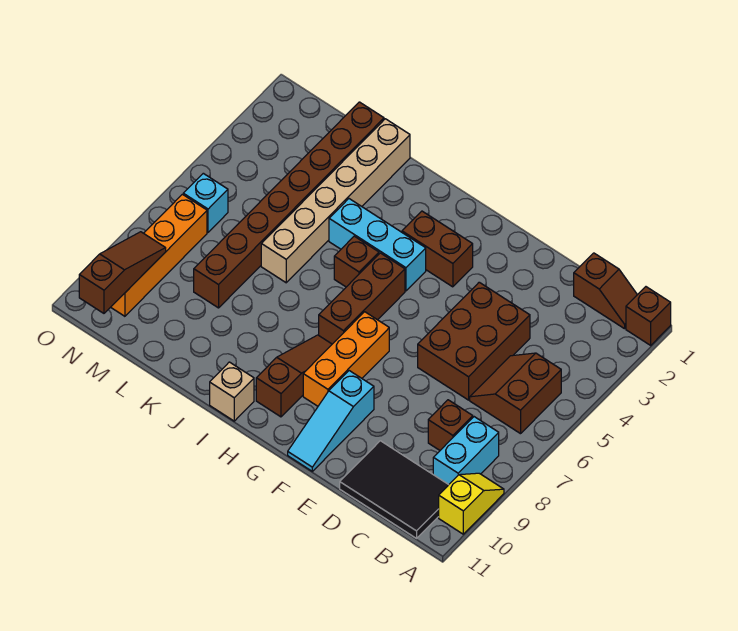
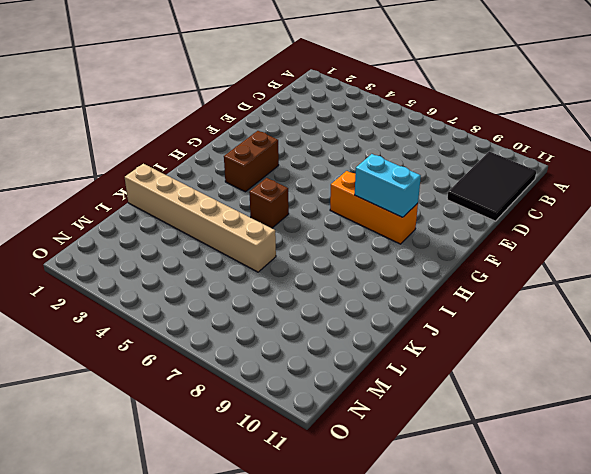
cyan brick G8:G9 level 2 -> cyan brick B8:B9 level 1
none -> brown brick A1 level 1
none -> yellow slope A9:A10 level 1 top 10
none -> brown slope B1:C1 level 1 top C

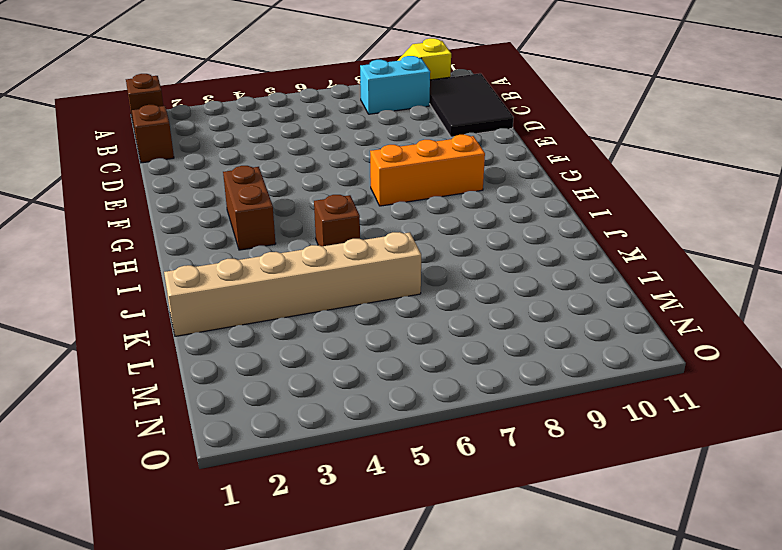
none -> brown slope B5:C6 level 1 top B
none -> brown brick C8 level 1
none -> brown brick D4:E6 level 1

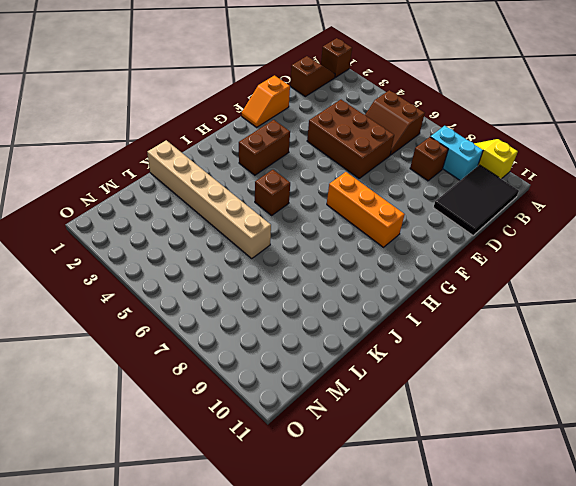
orange slope E1:F1 level 1 top E -> none
none -> cyan slope F9:F11 level 1 top 9
none -> cyan brick H4:J4 level 1
none -> brown brick H5:H7 level 1

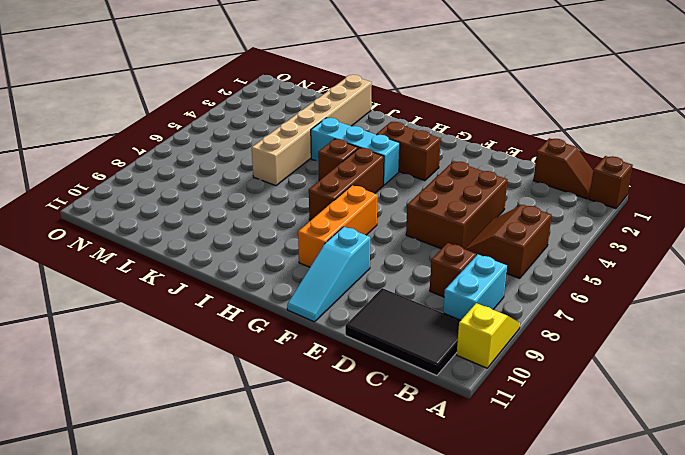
none -> brown slope H8:H10 level 1 top 10
none -> tan brick I11 level 1
none -> brown brick L1:L8 level 1

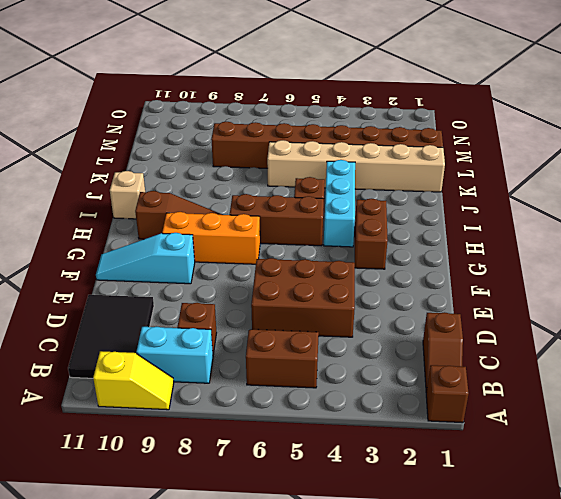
none -> cyan brick N6 level 1
none -> orange brick N7:N10 level 1
none -> brown slope N9:N11 level 2 top 11

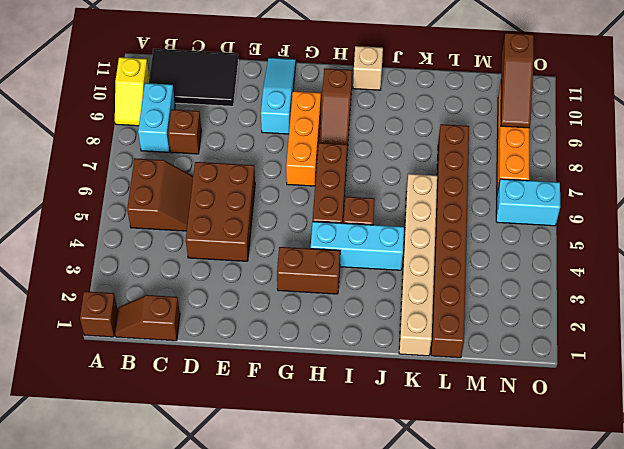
cyan brick N6:O6 level 1 -> cyan brick N6 level 1

